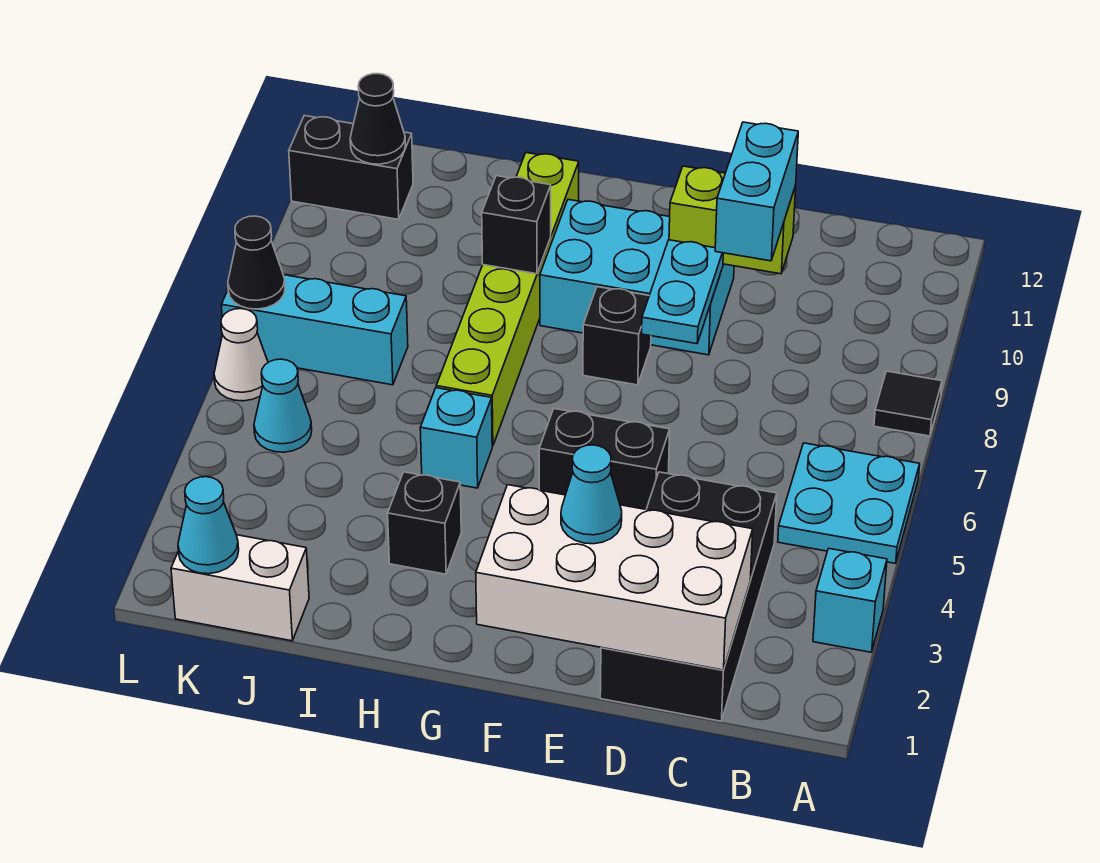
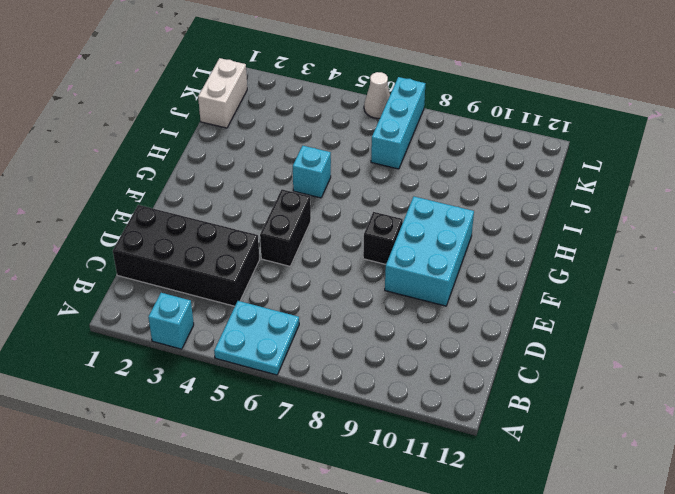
none -> black tile A8 level 1
none -> black brick H3 level 1
none -> lime brick H6:H11 level 1

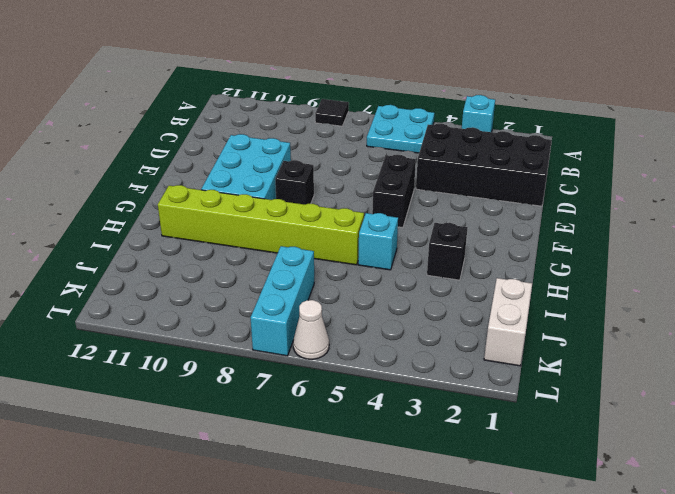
none -> cyan cone K5 level 1
none -> black brick K11:L11 level 1
none -> white brick C1:F2 level 2

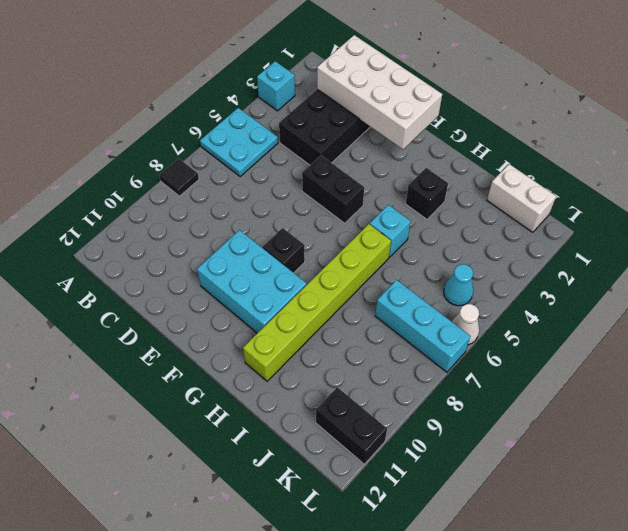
none -> lime brick D10:E10 level 2
none -> cyan plate E8:E9 level 2
none -> black brick H9 level 2

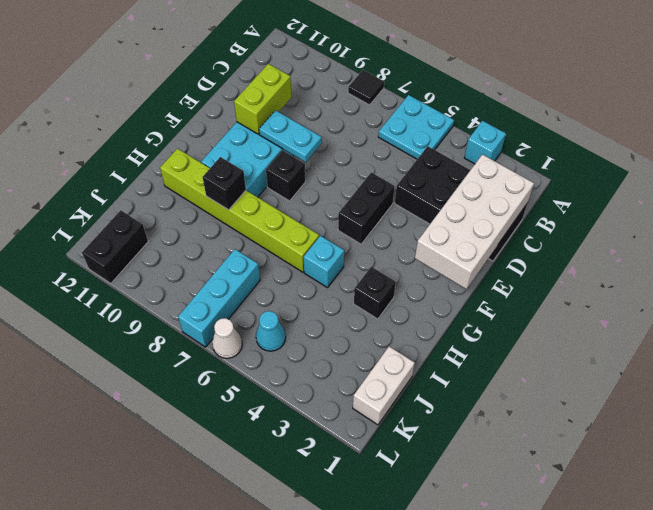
none -> cyan cone K1 level 2
none -> black cone K11 level 2
none -> black cone L7 level 2

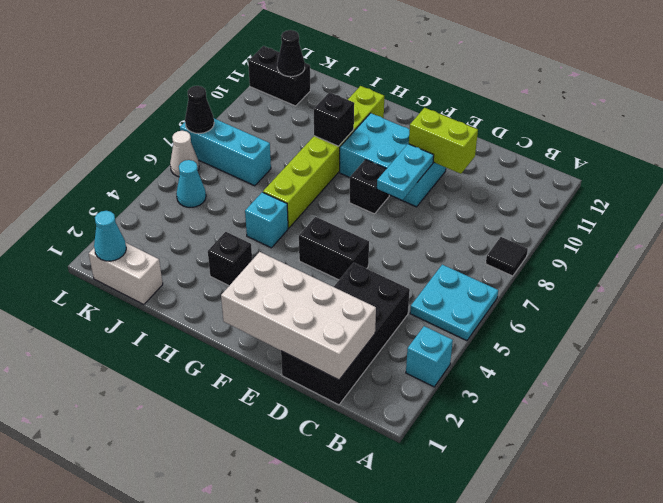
none -> cyan brick D9:D10 level 3
none -> cyan cone E2 level 3

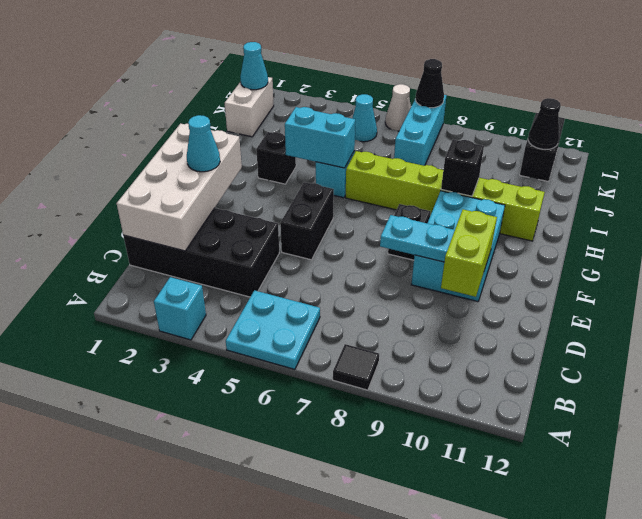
cyan brick H4:H5 level 2 -> cyan brick D9:D10 level 3

